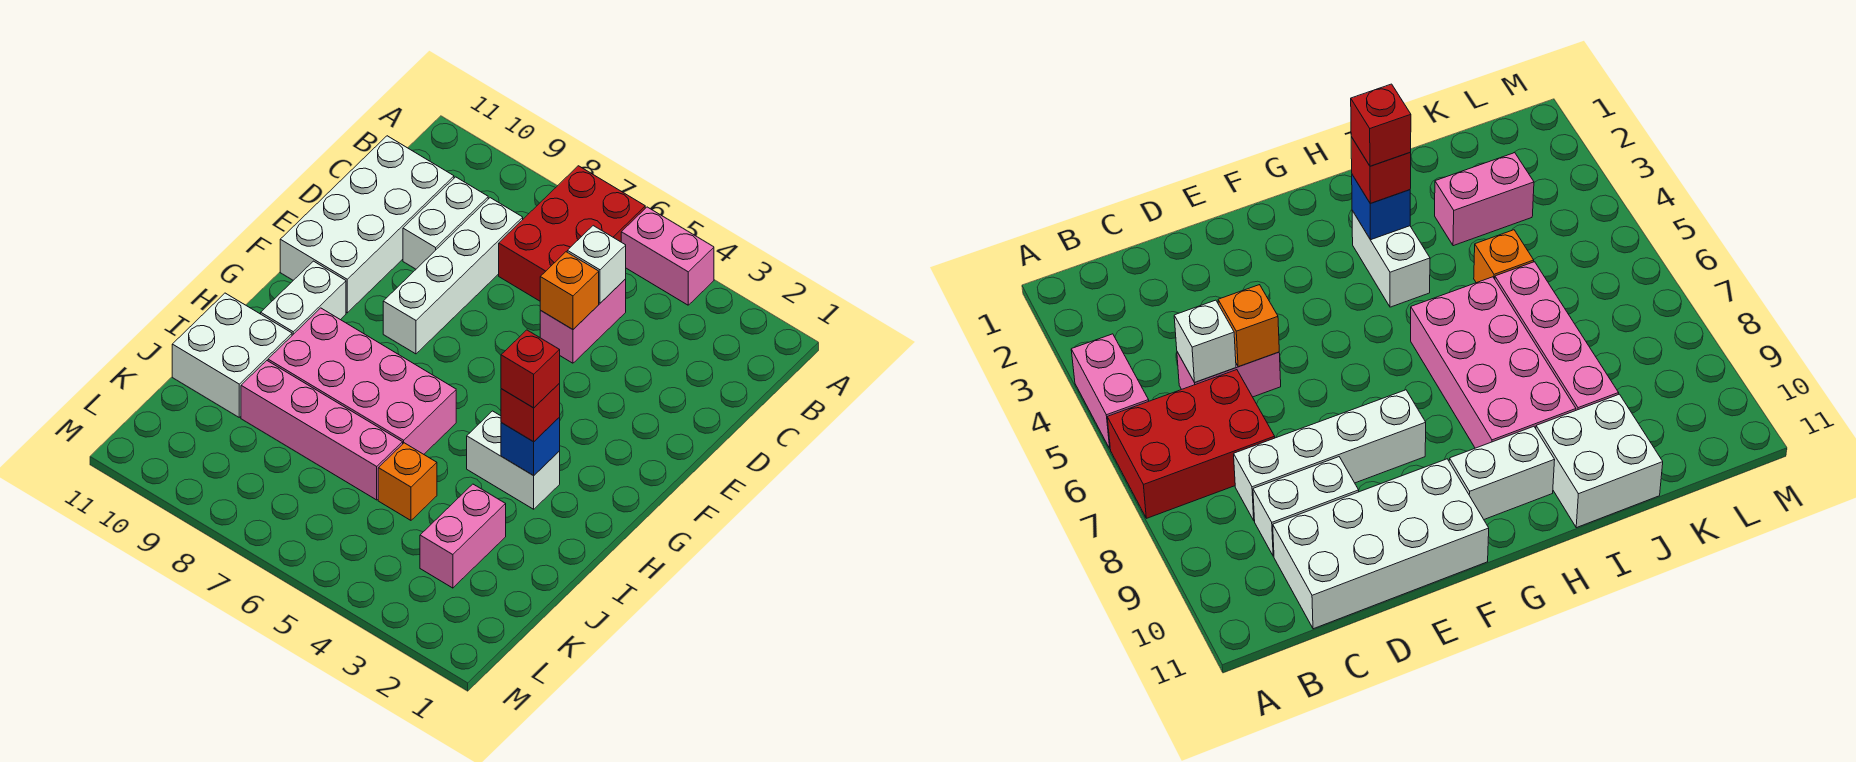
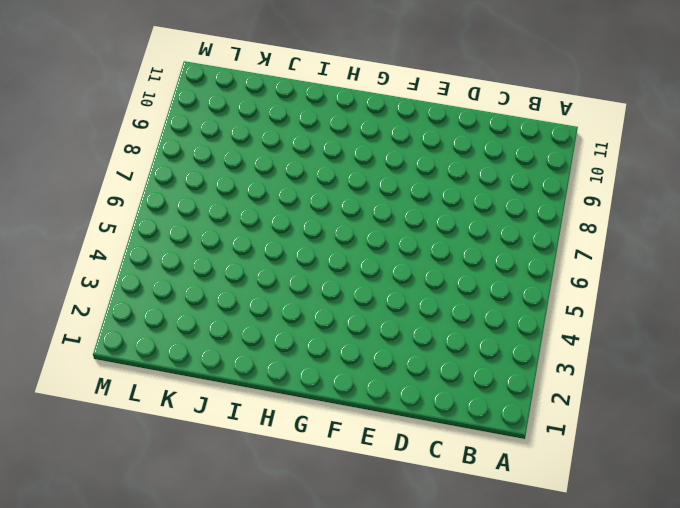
none -> pink brick A4:A5 level 1
none -> red brick A6:C7 level 1
none -> pink brick C5:D5 level 1

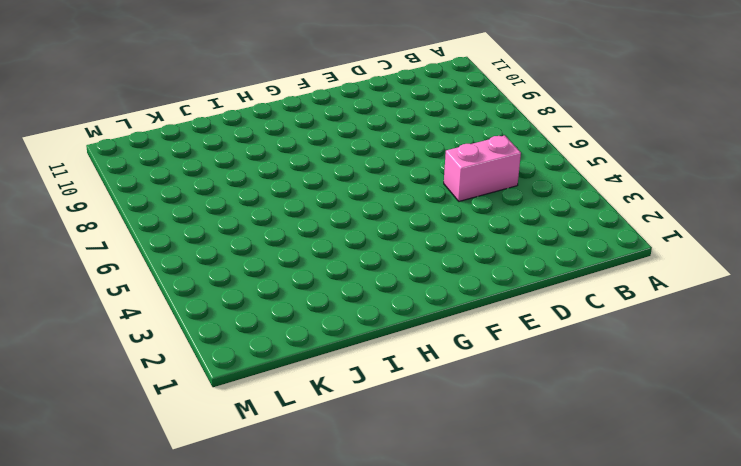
none -> pink brick A4:A5 level 1
none -> red brick A6:C7 level 1
none -> white brick C8:F8 level 1

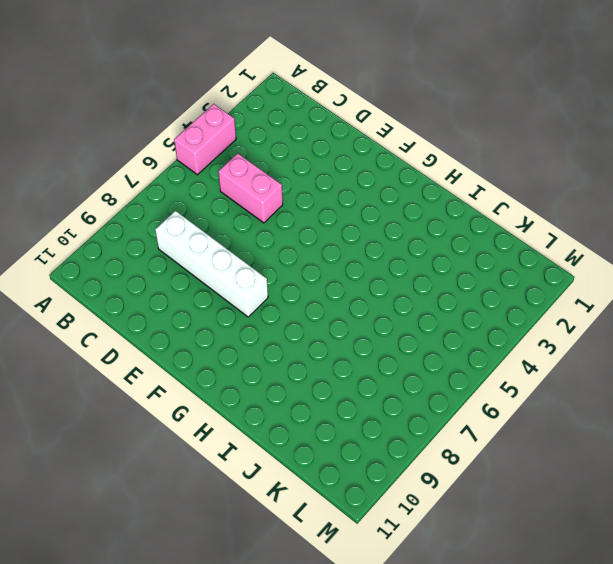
none -> red brick A6:C7 level 1
none -> white brick C9:D9 level 1
none -> white brick C10:F11 level 1

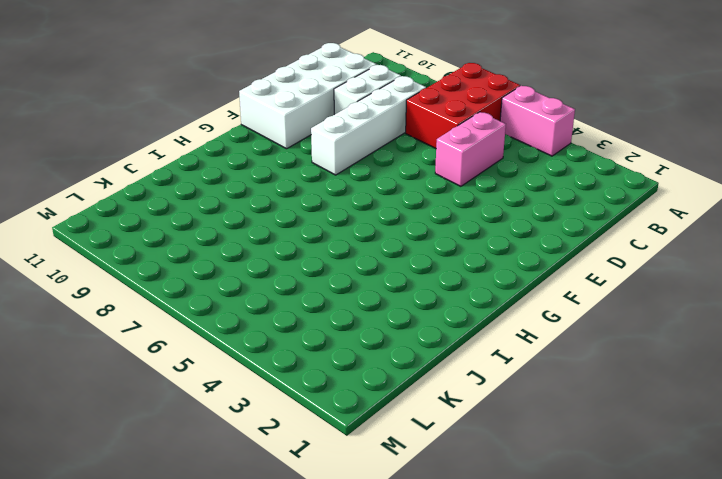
none -> white brick G10:H10 level 1
none -> white brick H3:H4 level 1
none -> pink brick H6:I9 level 1

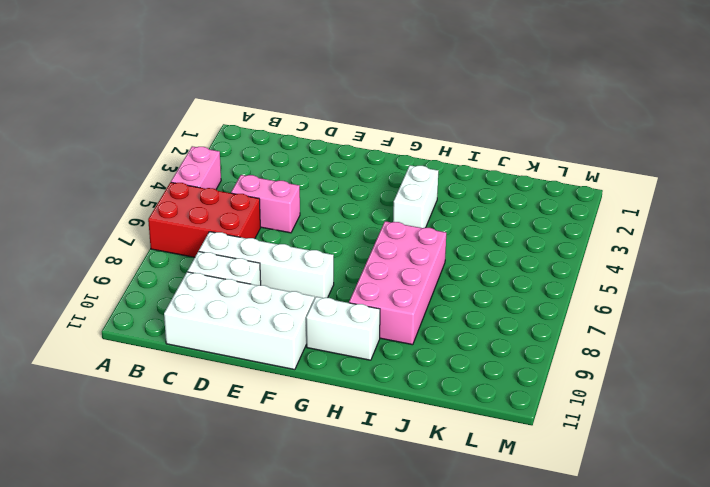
none -> white brick I10:J11 level 1
none -> pink brick J3:K3 level 1
none -> orange brick J5 level 1

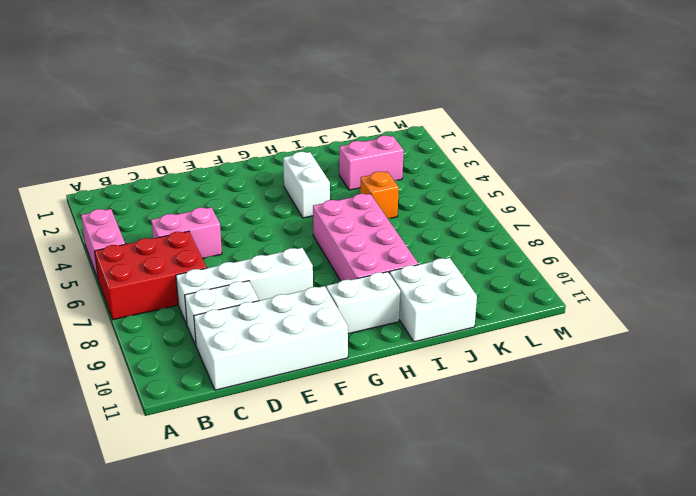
none -> pink brick J6:J9 level 1
none -> white brick C5 level 2
none -> orange brick D5 level 2

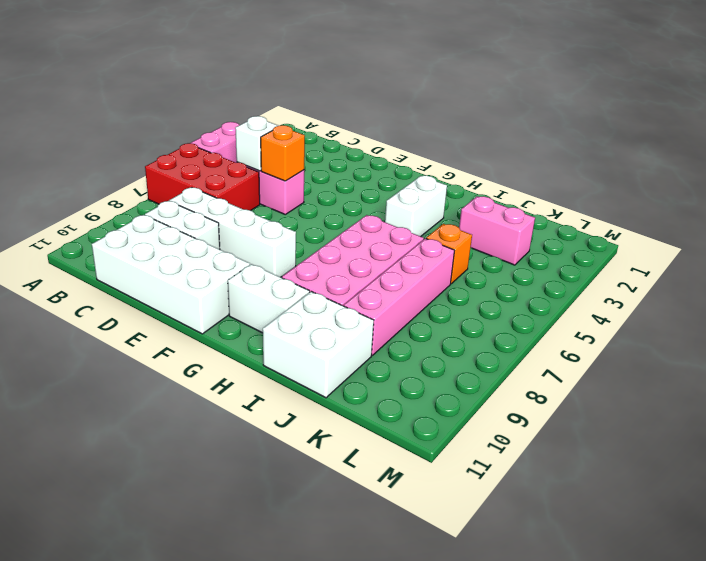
none -> blue brick H3 level 2
none -> red brick H3 level 3
none -> red brick H3 level 4

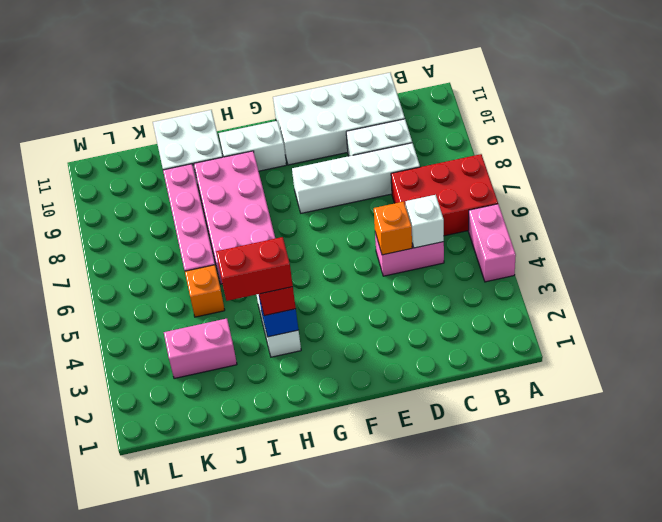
red brick H3:I3 level 4 -> red brick H3 level 4

